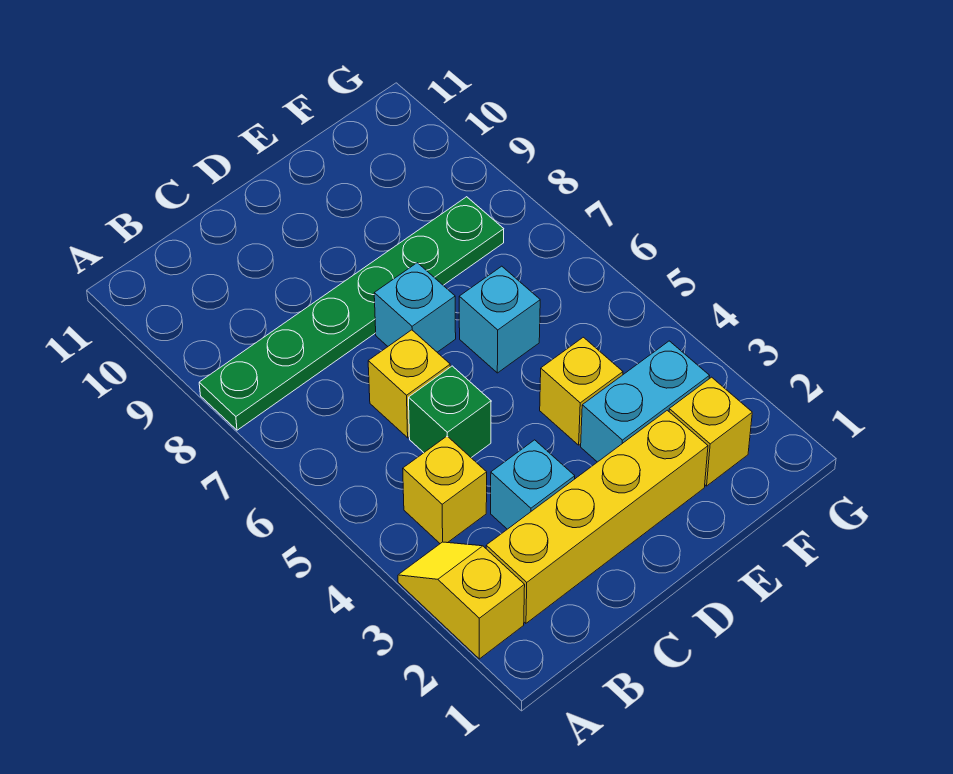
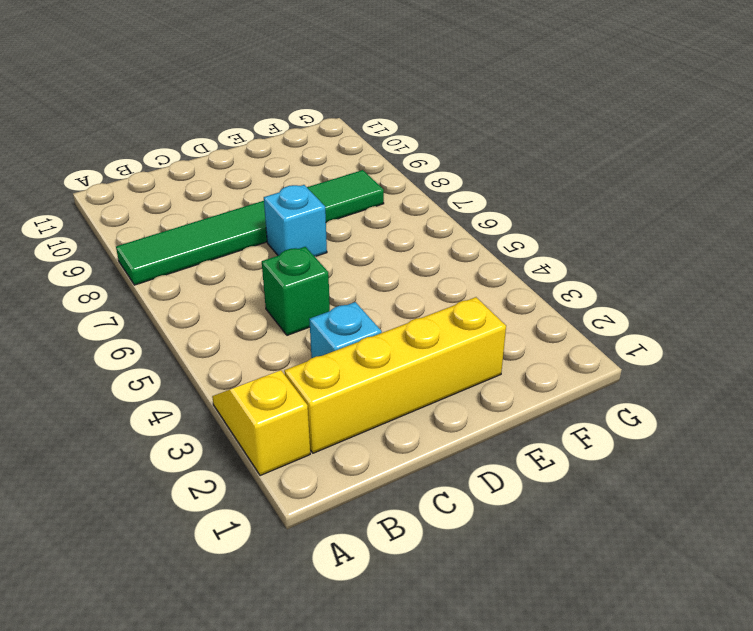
green tile A8:F8 level 1 -> green plate A8:F8 level 1
none -> yellow brick B4 level 1
none -> yellow brick C6 level 1
none -> cyan brick E3:F3 level 1

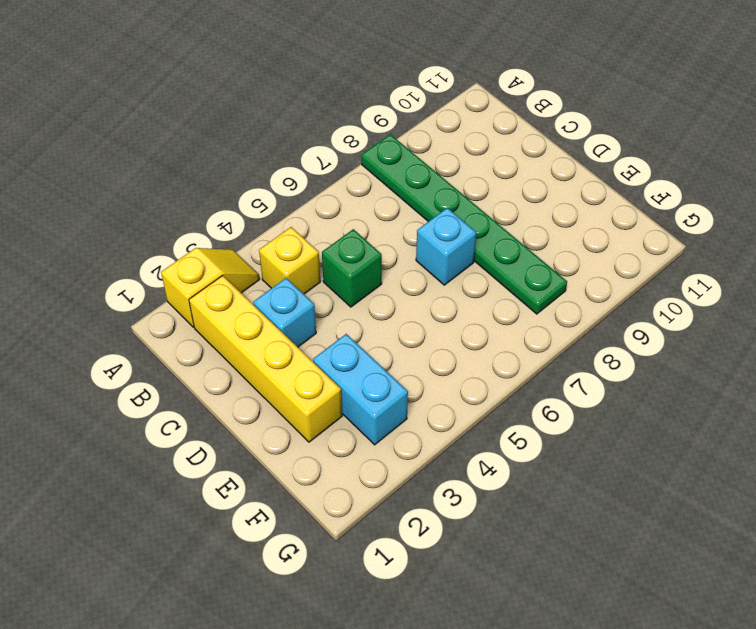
none -> yellow brick C6 level 1
none -> yellow brick E4 level 1
none -> cyan brick E6 level 1

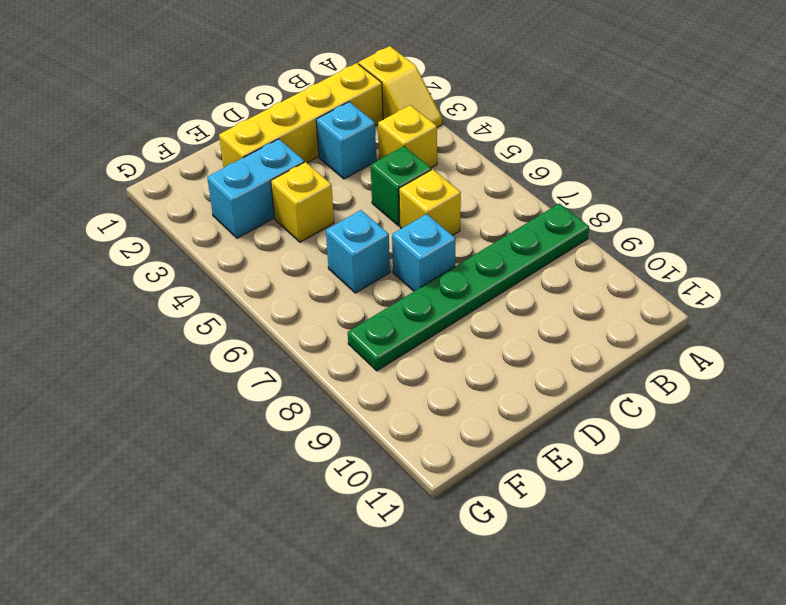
none -> yellow brick F2 level 1

